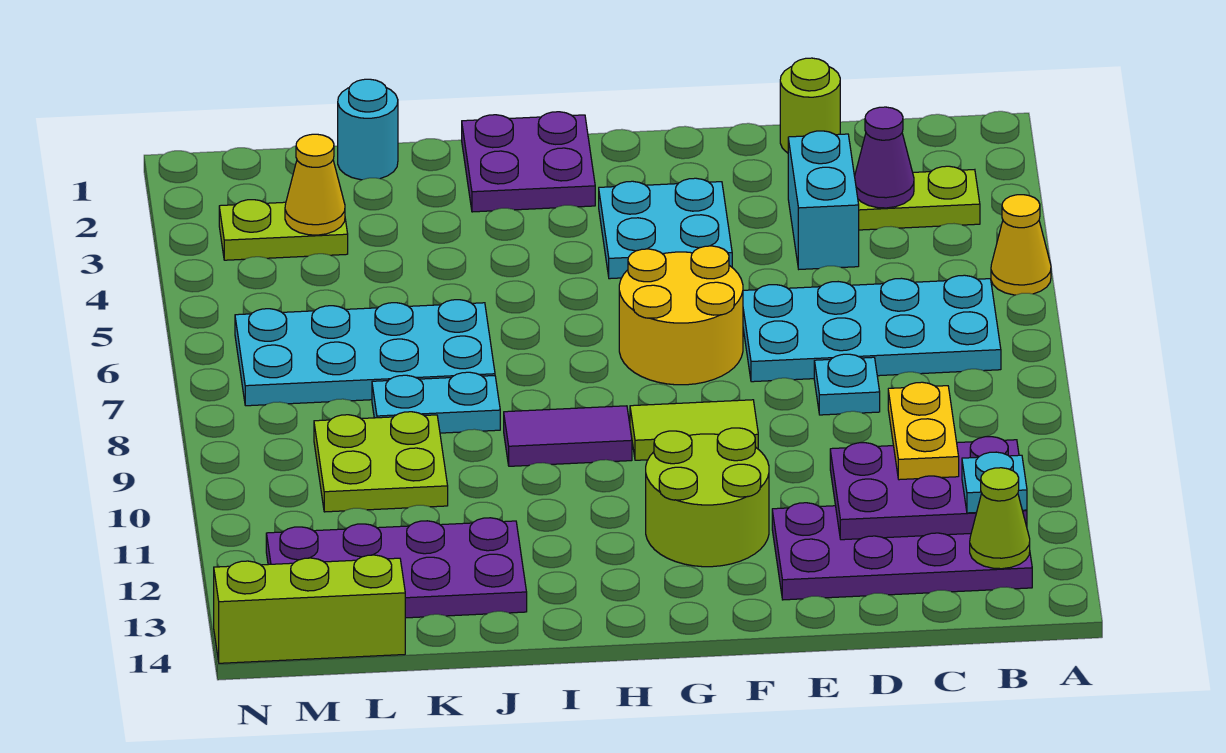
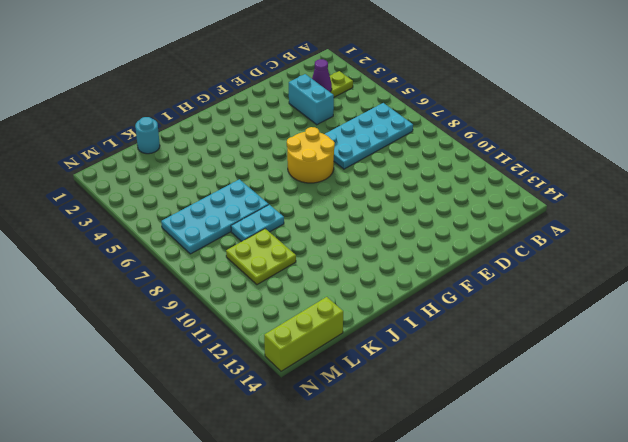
none -> yellow cone A5 level 1
none -> purple plate B12:E13 level 1
none -> lime round brick D1 level 1

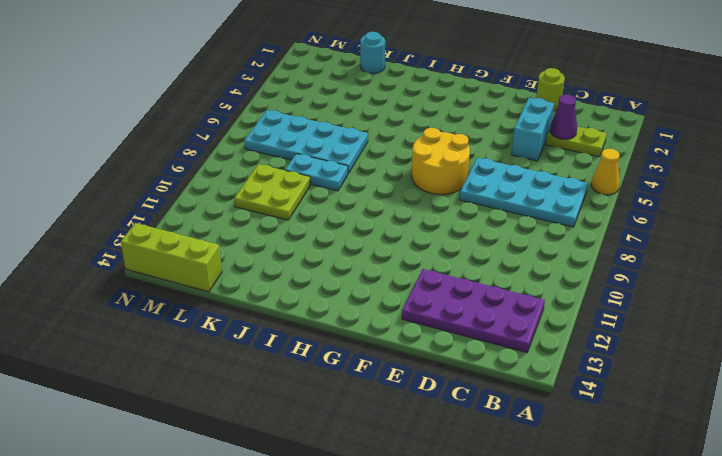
none -> cyan plate D8 level 1
none -> cyan plate F3:G4 level 1
none -> lime tile F9:G9 level 1

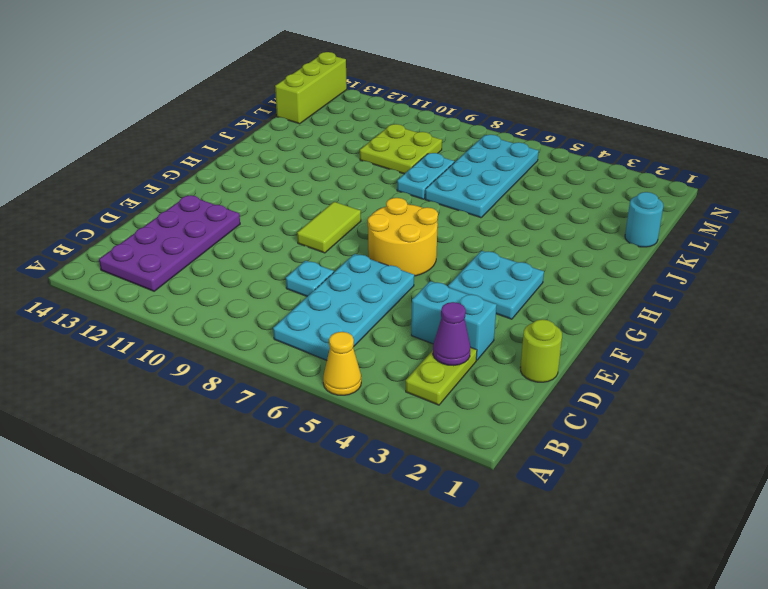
none -> lime round brick F11:G12 level 1
none -> purple plate H1:I2 level 1
none -> purple tile H9:I9 level 1

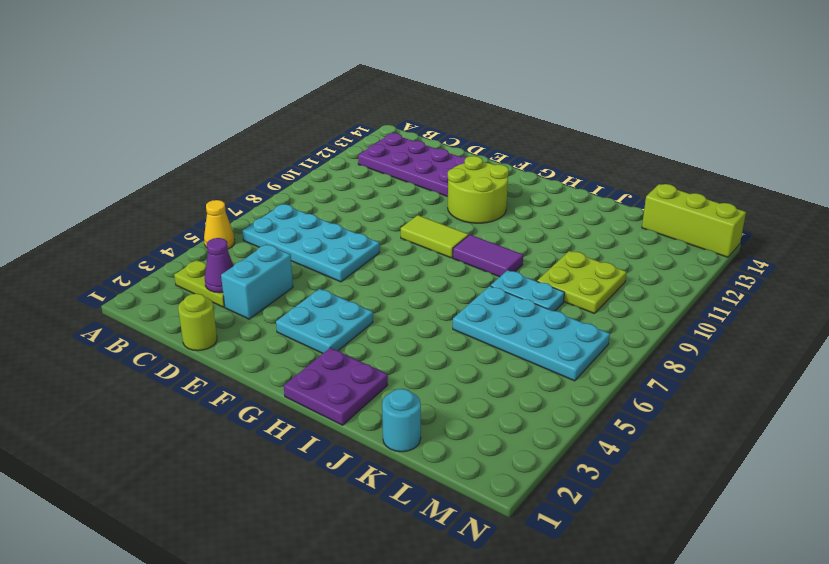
none -> cyan plate D8 level 1
none -> yellow round brick F6:G7 level 1
none -> purple plate J12:M13 level 1

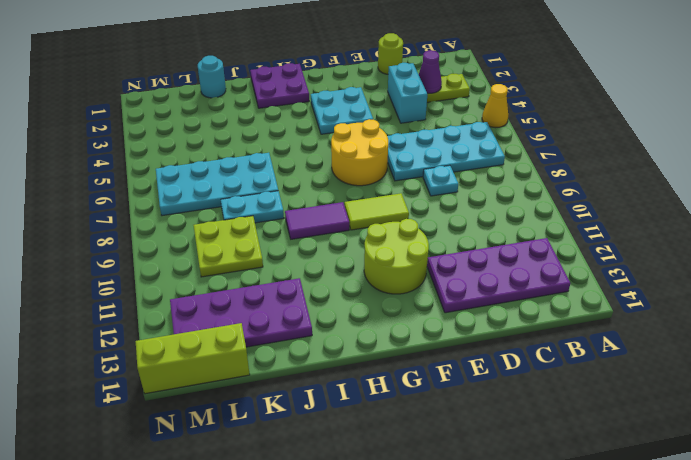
none -> lime plate L3:M3 level 1
none -> purple plate B11:D12 level 2
none -> lime cone B13 level 2

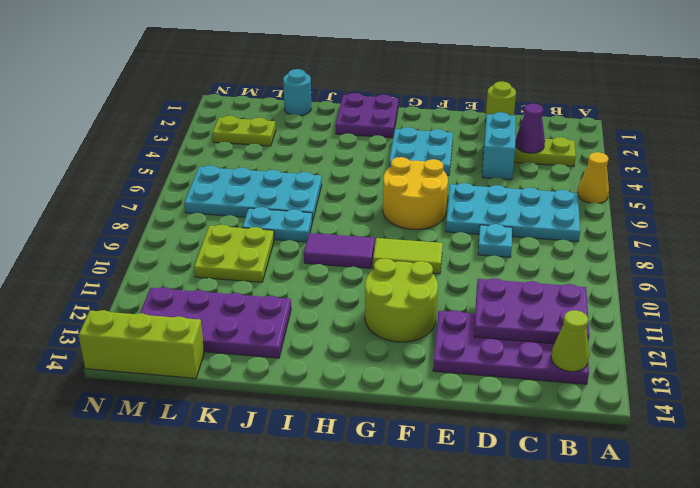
none -> yellow cone L3 level 2
none -> cyan plate B12 level 3
none -> yellow plate C10:C11 level 3

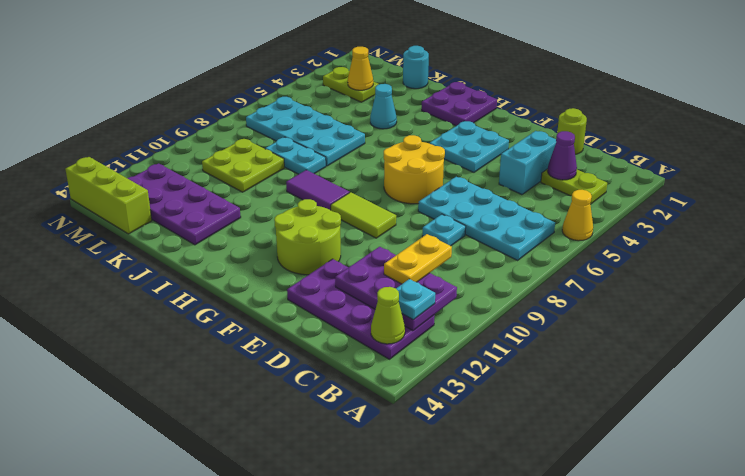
cyan cone J4 level 1 -> none

